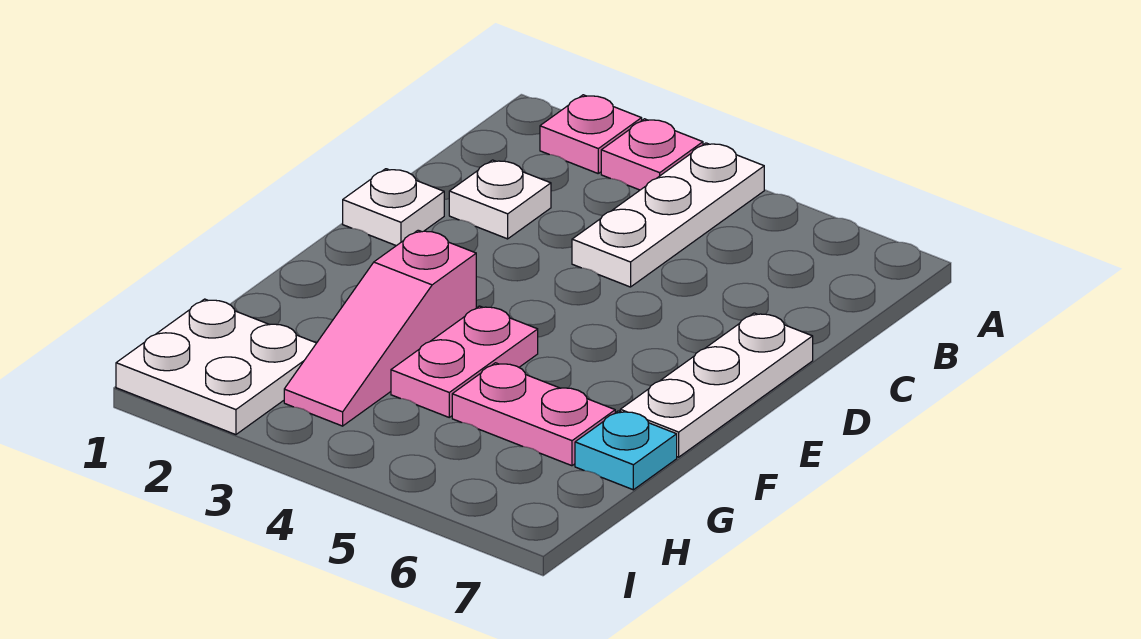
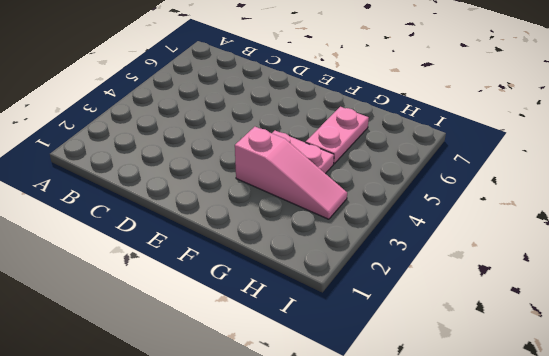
none -> pink plate A2 level 1
none -> pink plate A3 level 1

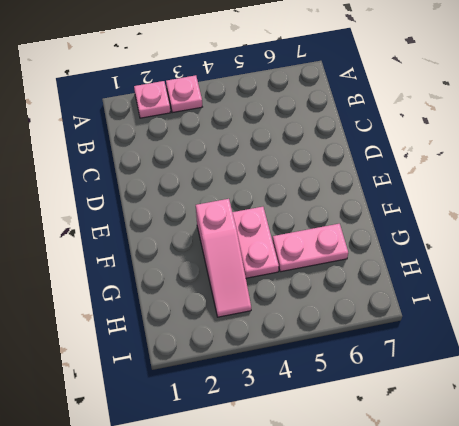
none -> white plate A4:C4 level 1
none -> white plate C2 level 1

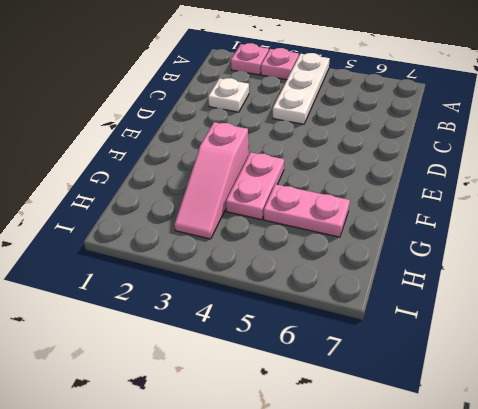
none -> white plate D1 level 1
none -> white plate D7:F7 level 1

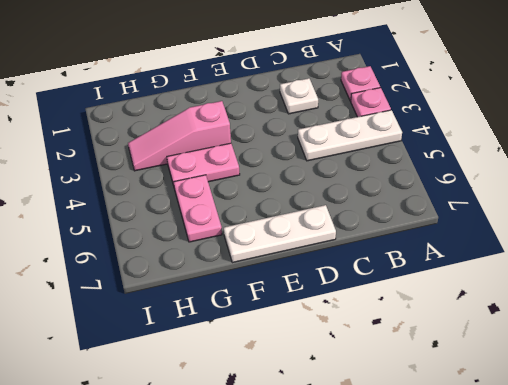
none -> white plate D1 level 1
none -> cyan plate G7 level 1

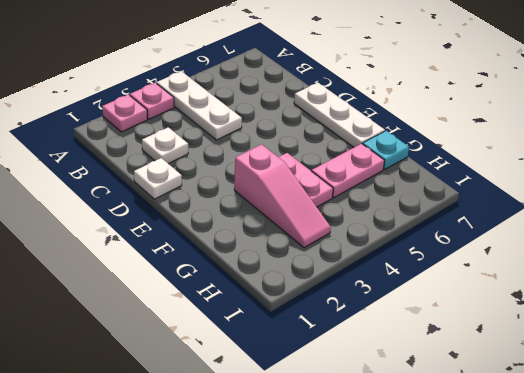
none -> white plate H1:I2 level 1

